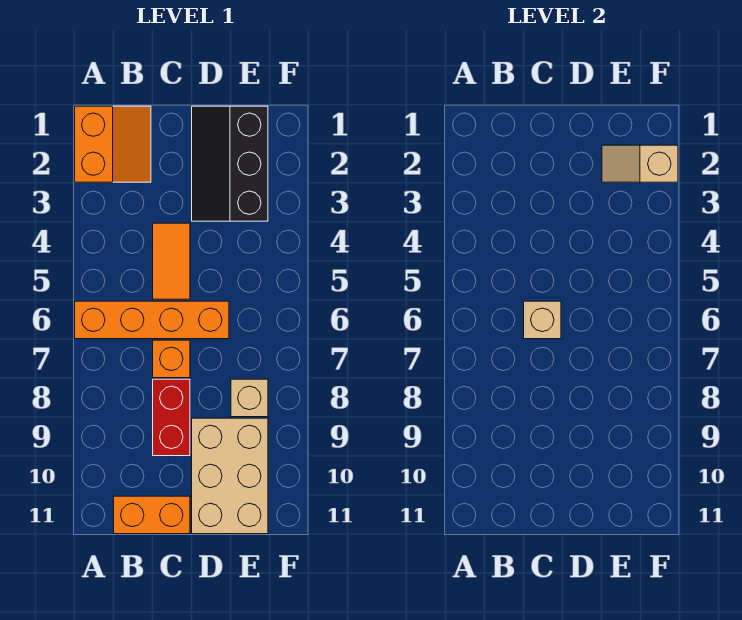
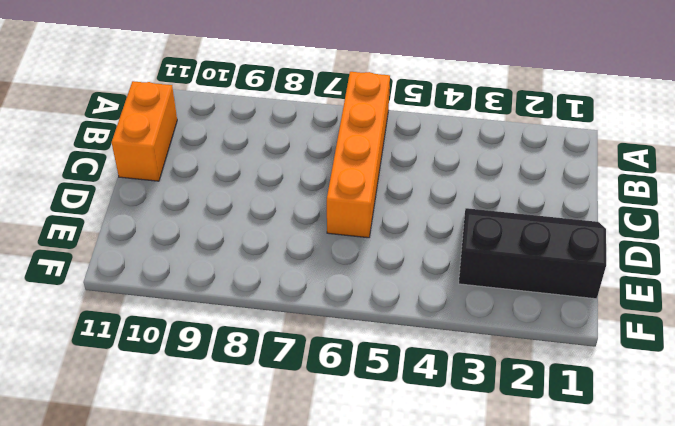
none -> orange slope A1:B2 level 1 top A
none -> orange tile C4:C5 level 1

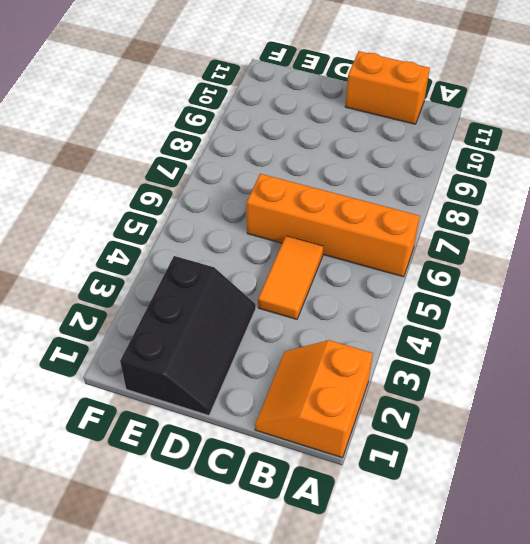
none -> orange brick C7 level 1
none -> red brick C8:C9 level 1

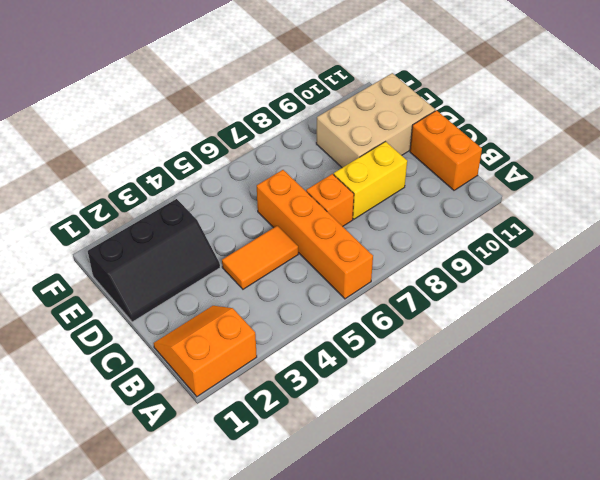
yellow brick C8:C9 level 1 -> red brick C8:C9 level 1
none -> tan brick E8 level 1
none -> tan brick C6 level 2

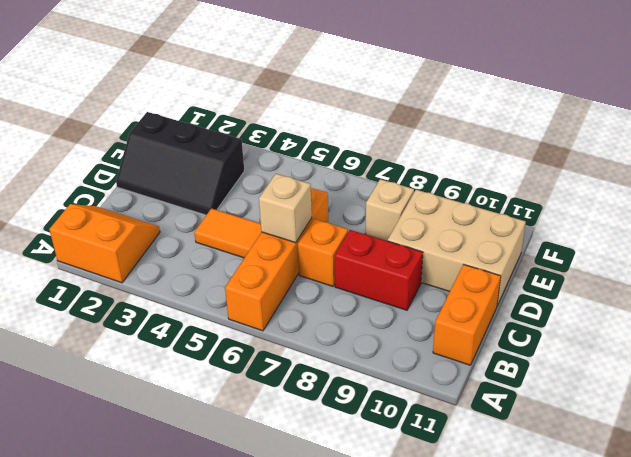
none -> tan slope E2:F2 level 2 top F

